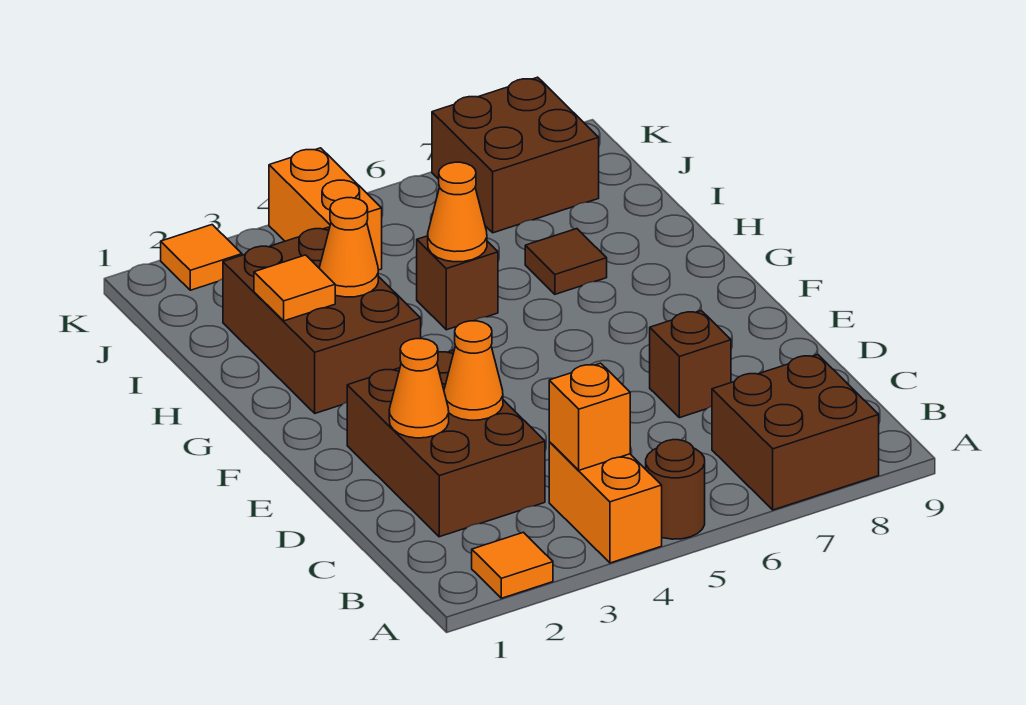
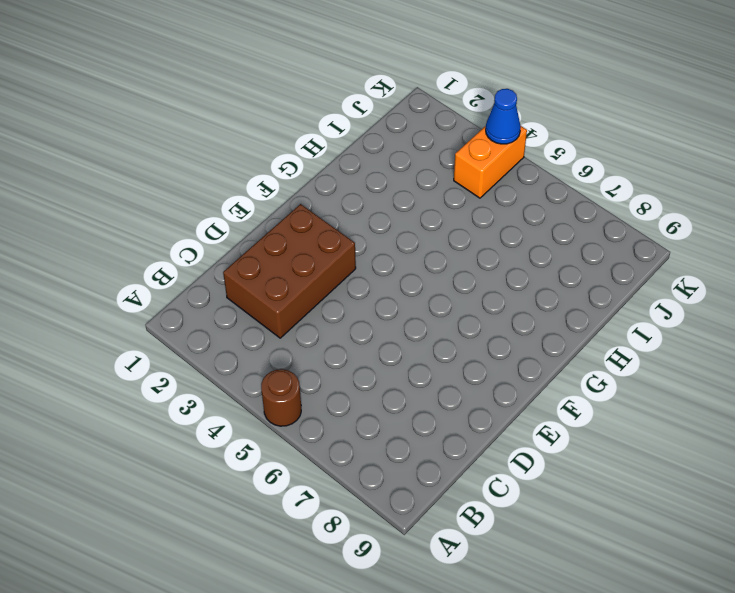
blue cone K4 level 2 -> none
none -> orange tile A2 level 1
none -> orange brick A4:B4 level 1
none -> brown brick A7:B8 level 1

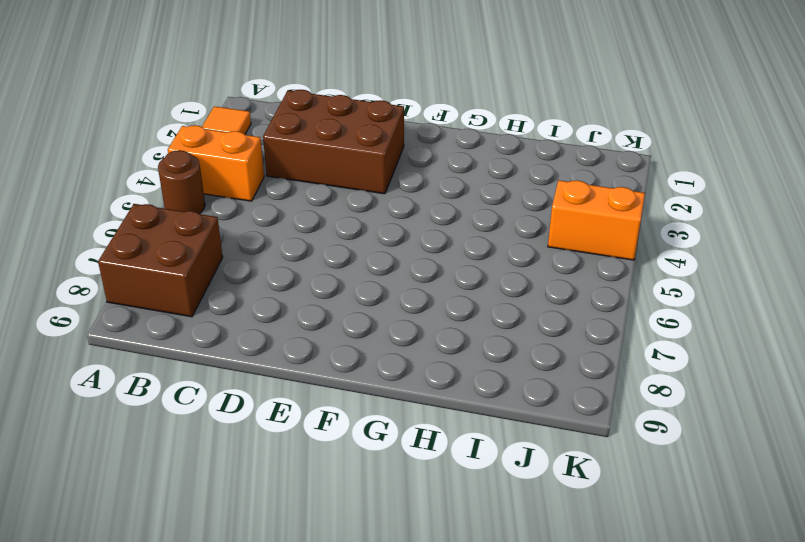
none -> brown brick D7 level 1
none -> brown brick G2:I3 level 1
none -> brown brick H5 level 1

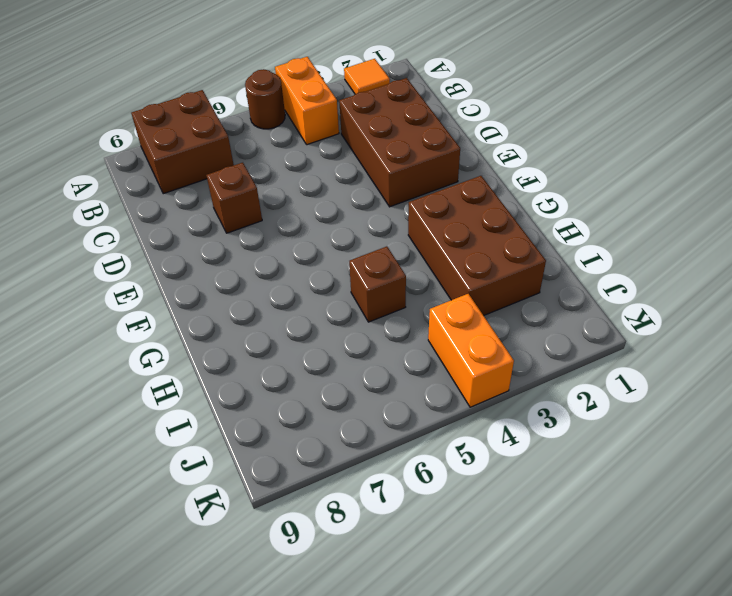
none -> brown tile H7 level 1
none -> brown brick J7:K8 level 1
none -> orange tile K2 level 1

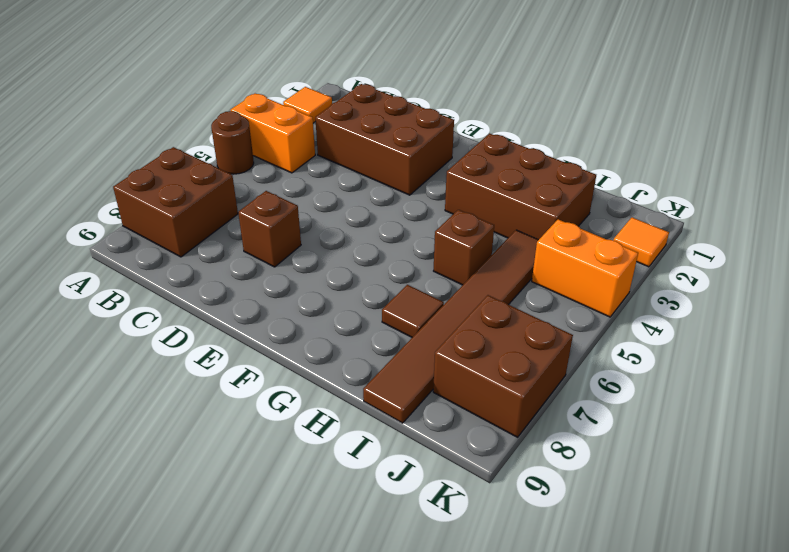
brown tile I4:I9 level 1 -> none
none -> orange brick B4 level 2
none -> orange cone D2 level 2
none -> orange cone D3 level 2

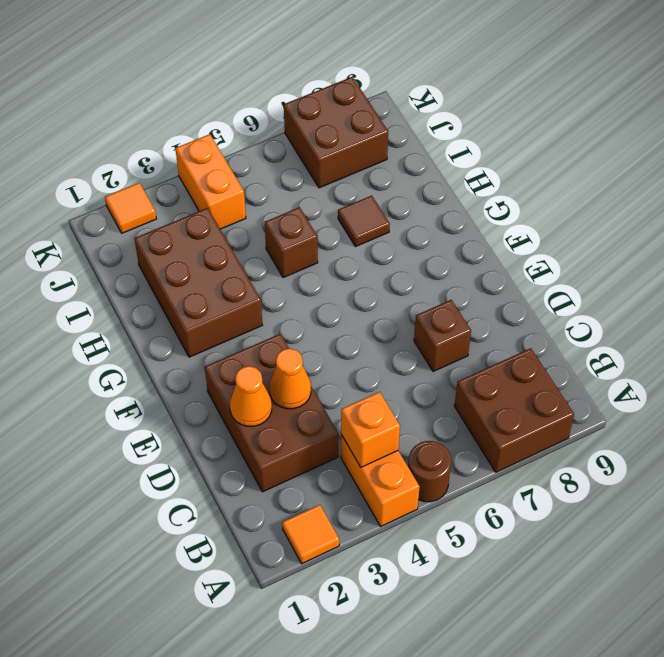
none -> orange tile H2 level 2
none -> orange cone H3 level 2
none -> orange cone H5 level 2

